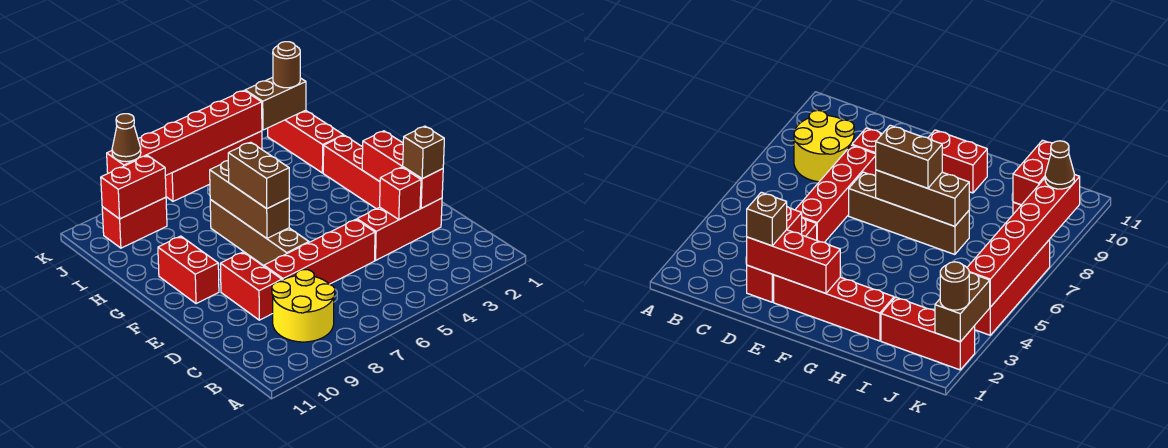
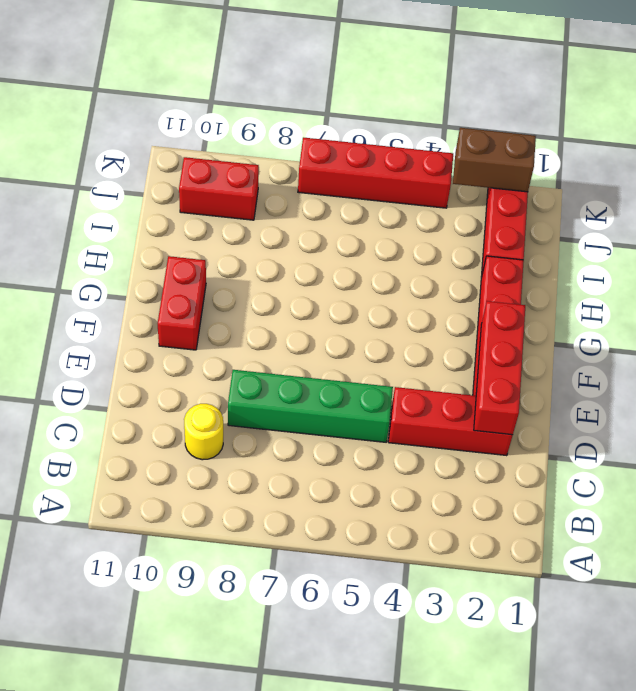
yellow round brick C9 level 1 -> yellow round brick B8:C9 level 1
green brick D5:D8 level 1 -> red brick D5:D8 level 1
none -> red brick D9:E9 level 1
none -> brown brick E7:H7 level 1
none -> red brick D3 level 2

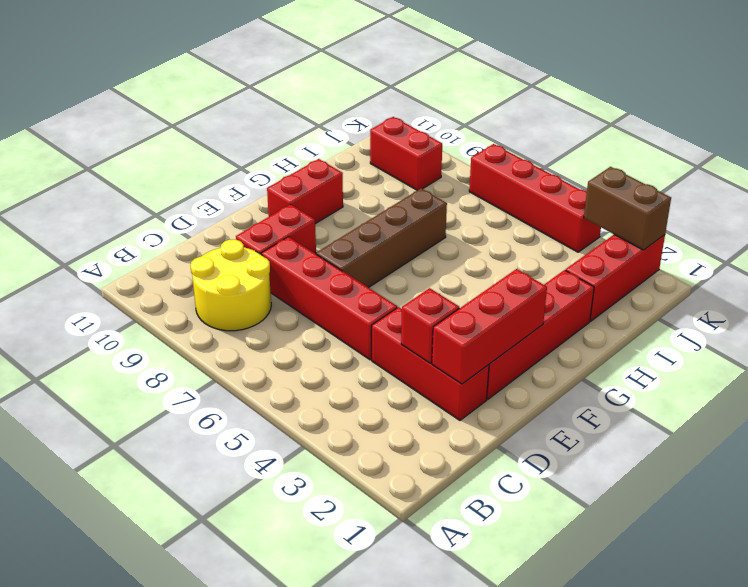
none -> brown brick F7:H7 level 2
none -> red brick J9:J10 level 2
none -> red brick K4:K9 level 2

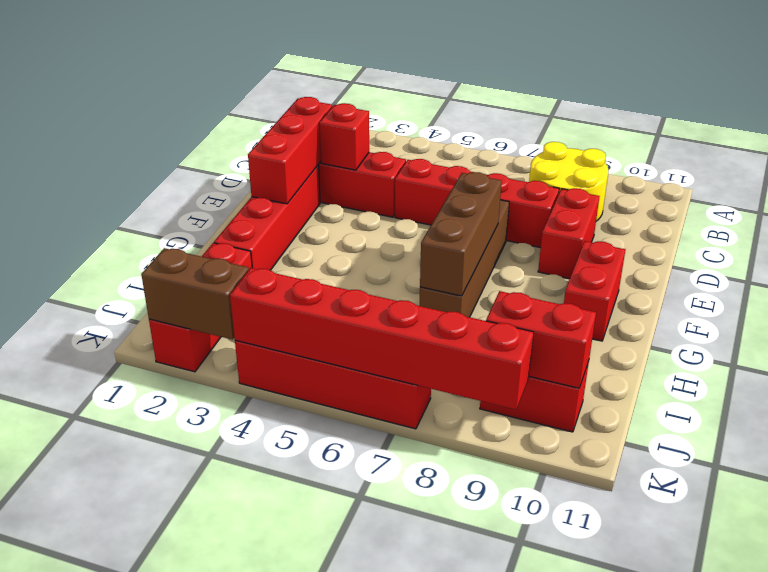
none -> brown brick D2 level 3
none -> brown brick F7:G7 level 3
none -> brown round brick K2 level 3

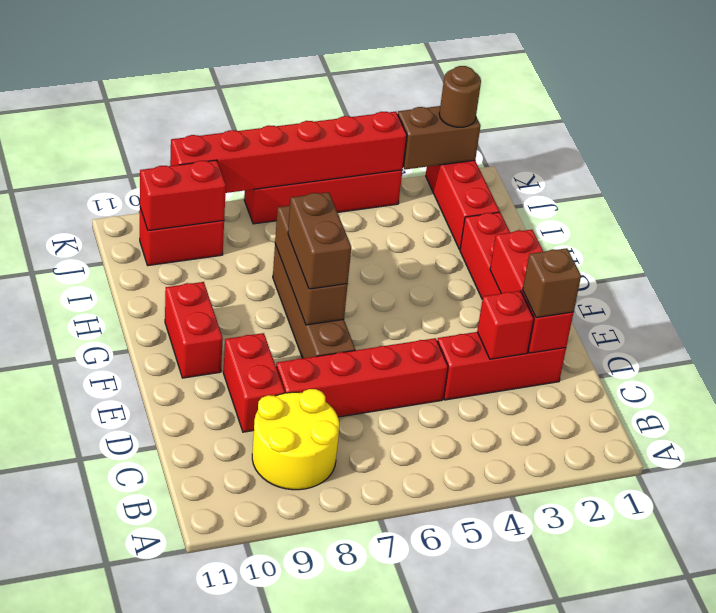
none -> brown cone K9 level 3

